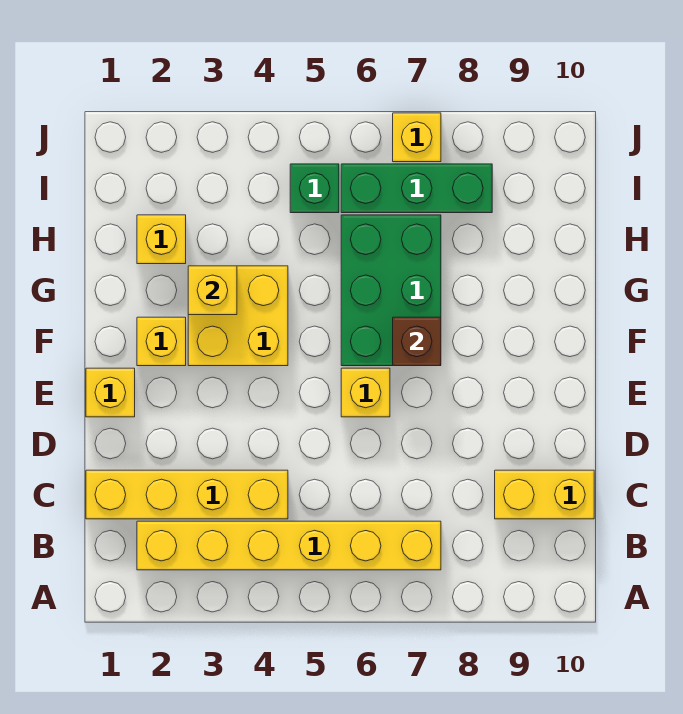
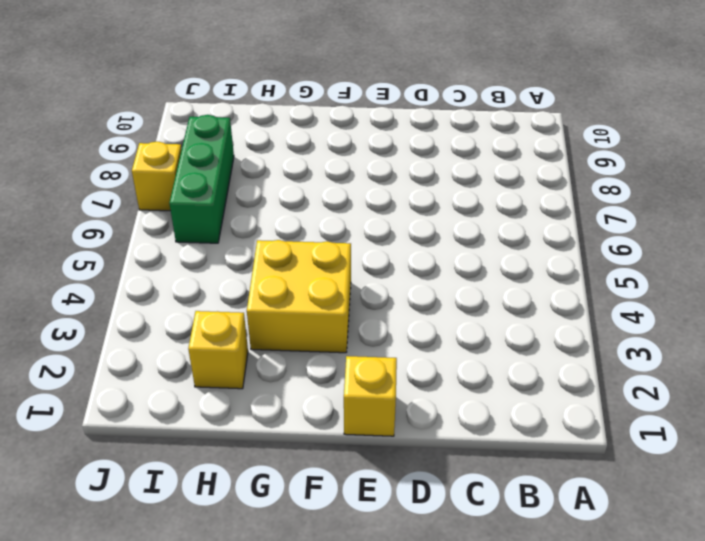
none -> yellow brick B2:B7 level 1
none -> yellow brick C1:C4 level 1
none -> yellow brick C9:C10 level 1

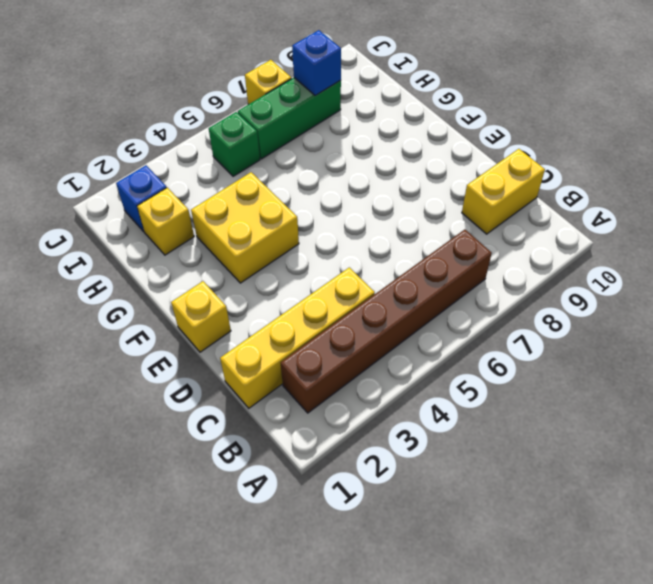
brown brick B2:B7 level 1 -> yellow brick B2:B7 level 1
blue brick I2 level 1 -> none
blue brick I8 level 2 -> none
none -> yellow brick E6 level 1
none -> yellow brick F2 level 1
none -> green brick F6:H7 level 1

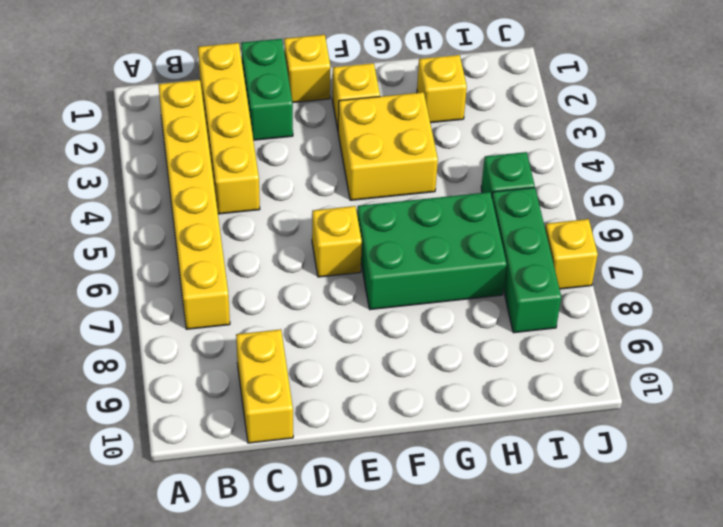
green brick D1:D2 level 1 -> none
none -> brown brick F7 level 2
none -> yellow brick G3 level 2

